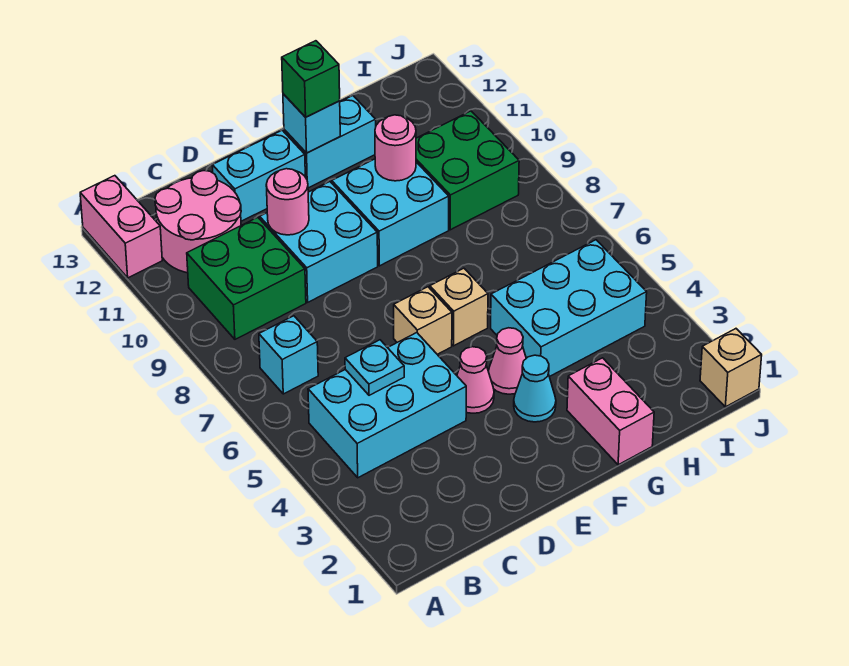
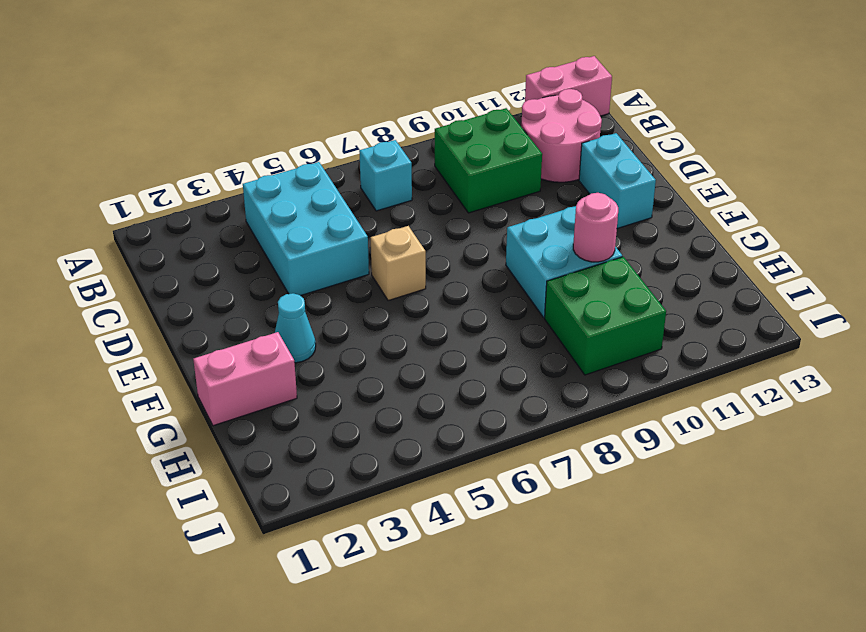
none -> cyan brick D9:E10 level 1
none -> pink cone E4 level 1
none -> pink cone F4 level 1

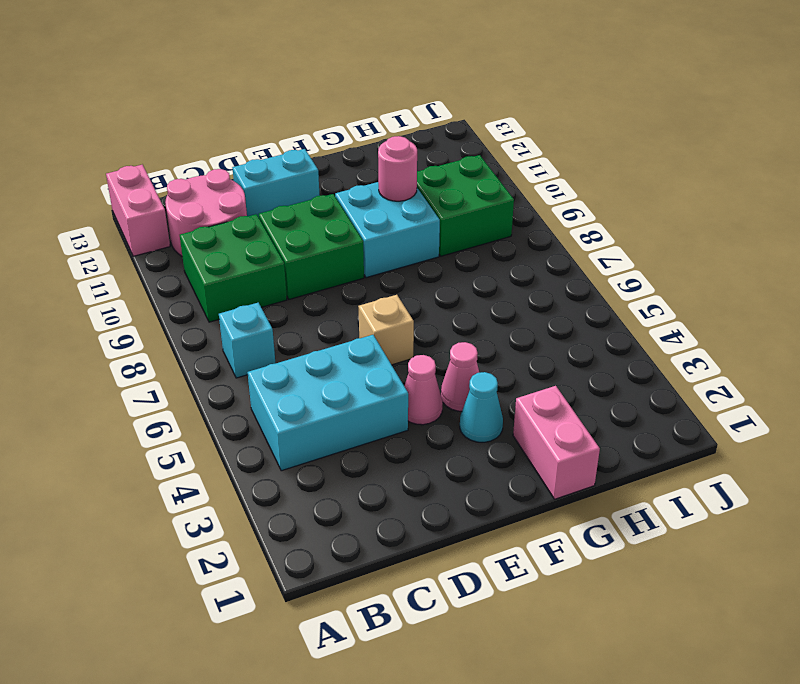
green brick D9:E10 level 1 -> cyan brick D9:E10 level 1
none -> tan brick F6 level 1
none -> cyan brick F12:G12 level 1
none -> cyan brick G4:I5 level 1

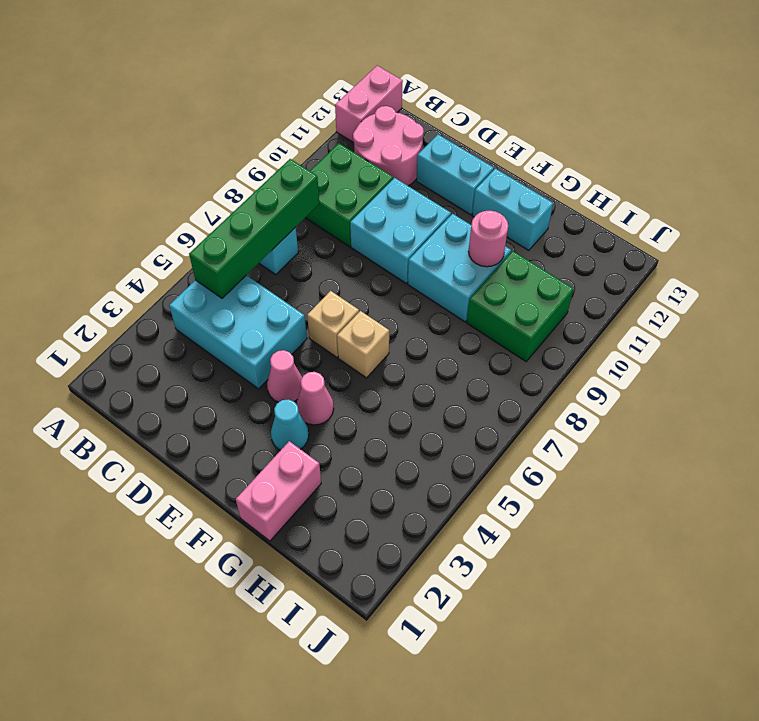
green brick B5:B8 level 2 -> none
none -> cyan brick G4:I5 level 1
none -> tan brick J1 level 1
none -> cyan plate C5 level 2

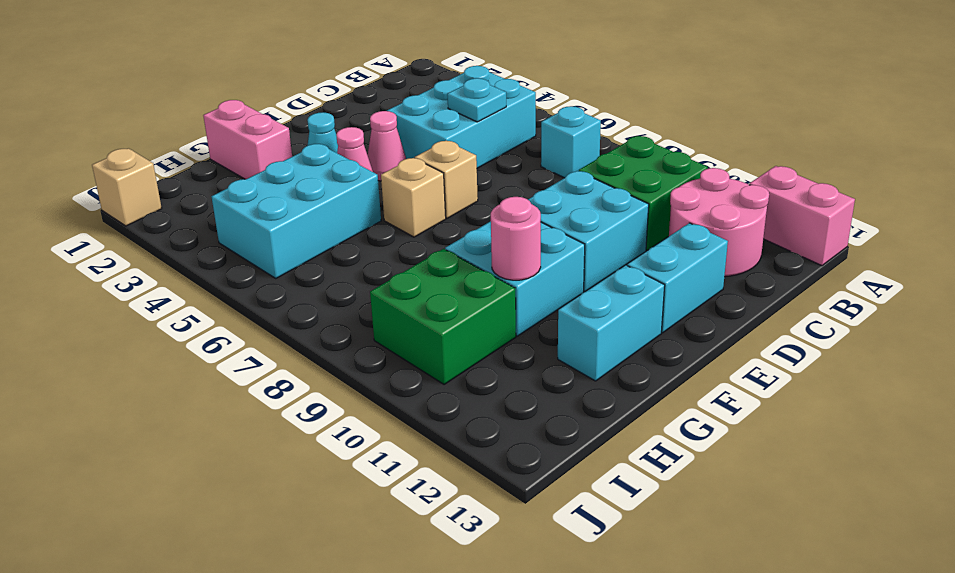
none -> pink round brick D10 level 2
none -> cyan brick F12 level 2
none -> green brick F12 level 3

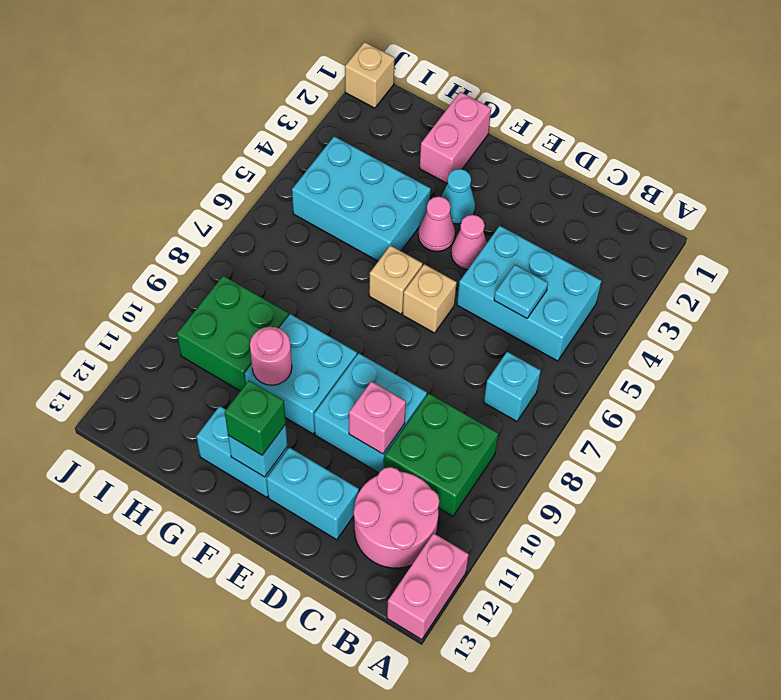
pink brick D10 level 2 -> pink round brick D10 level 2

